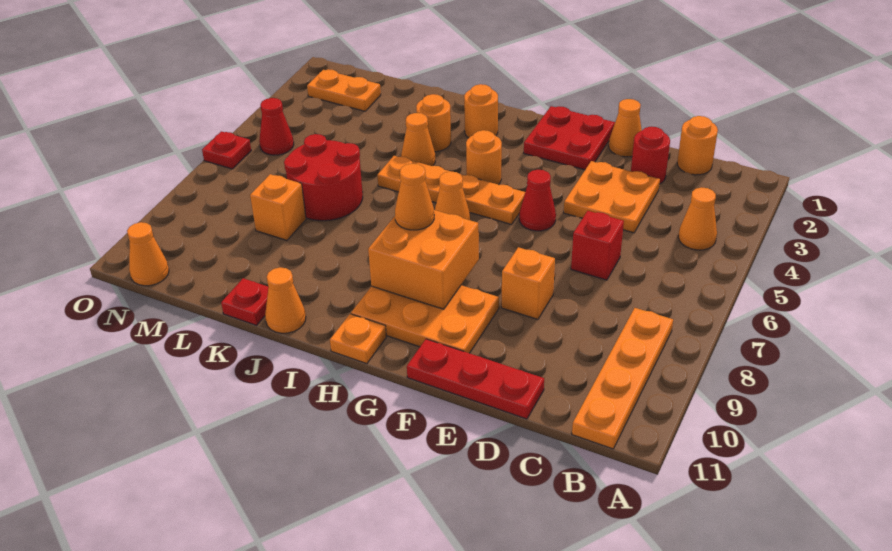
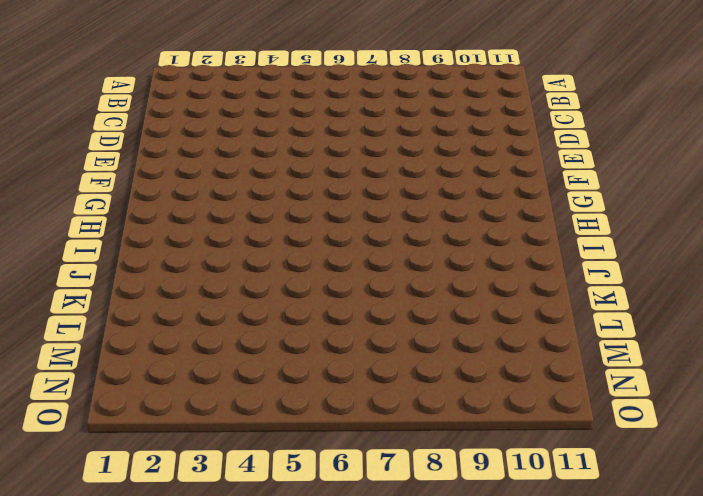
none -> orange cone B4 level 1
none -> orange plate B8:B11 level 1
none -> orange round brick C1 level 1

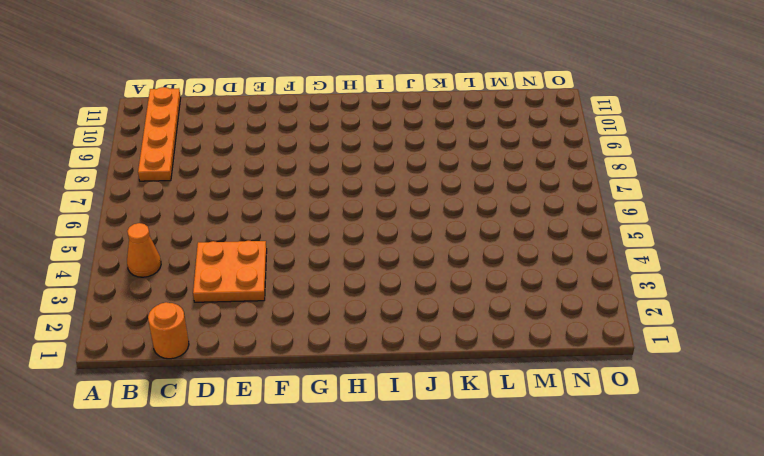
none -> red round brick D2 level 1
none -> red brick D6 level 1
none -> red plate D11:F11 level 1

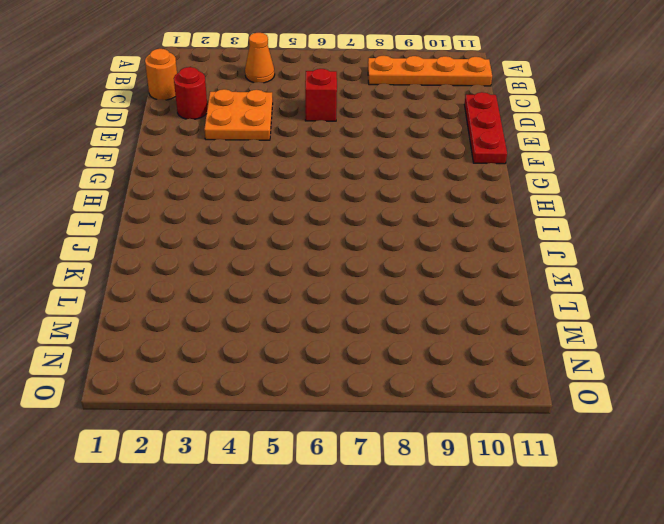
none -> orange cone E1 level 1
none -> orange brick E8 level 1
none -> red plate F1:G2 level 1

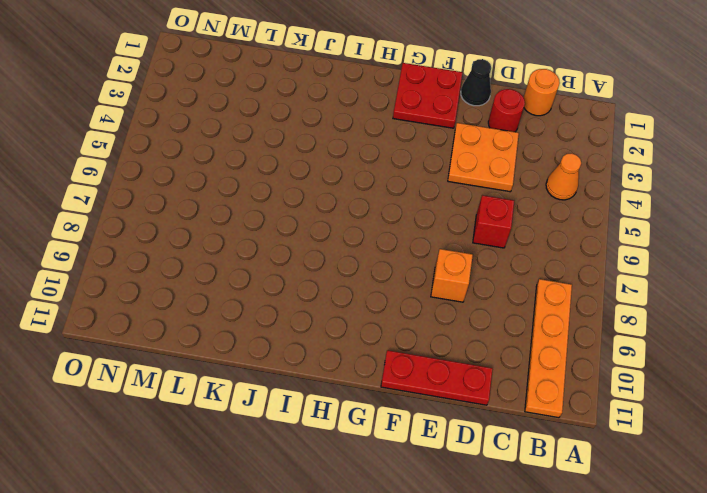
black cone E1 level 1 -> orange cone E1 level 1
none -> red cone F5 level 1
none -> orange plate F9:H10 level 1
none -> orange plate G5:J5 level 1

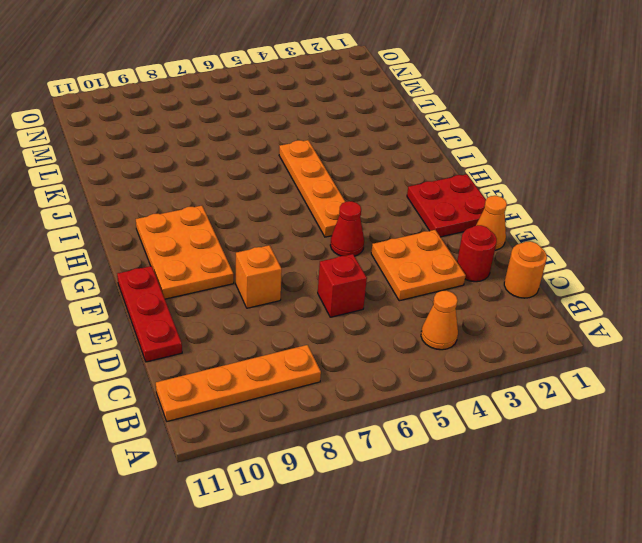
none -> orange round brick H4 level 1
none -> orange cone H6 level 1
none -> orange plate H11 level 1

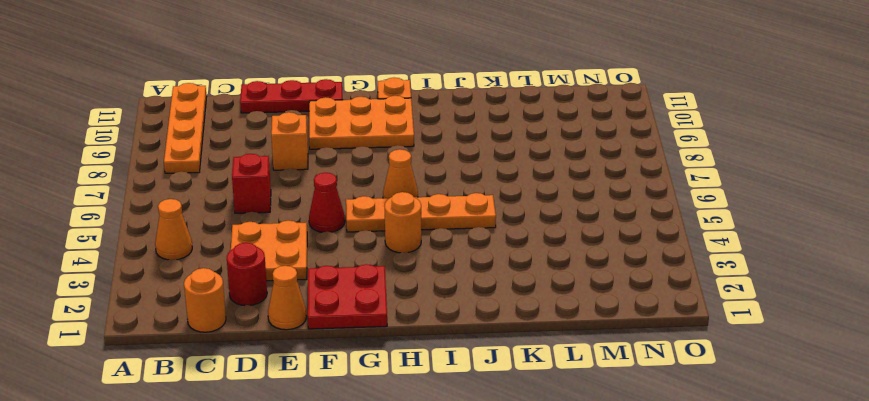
none -> orange round brick I2 level 1
none -> orange round brick J3 level 1
none -> orange cone J4 level 1

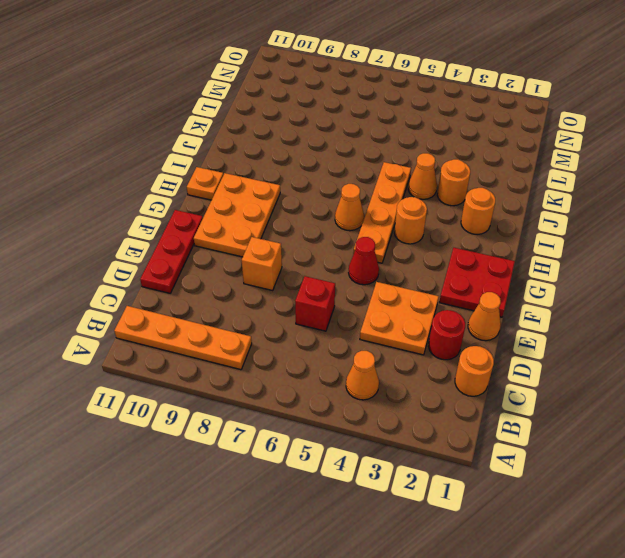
none -> orange cone J11 level 1
none -> red round brick K6:L7 level 1
none -> red plate K11 level 1

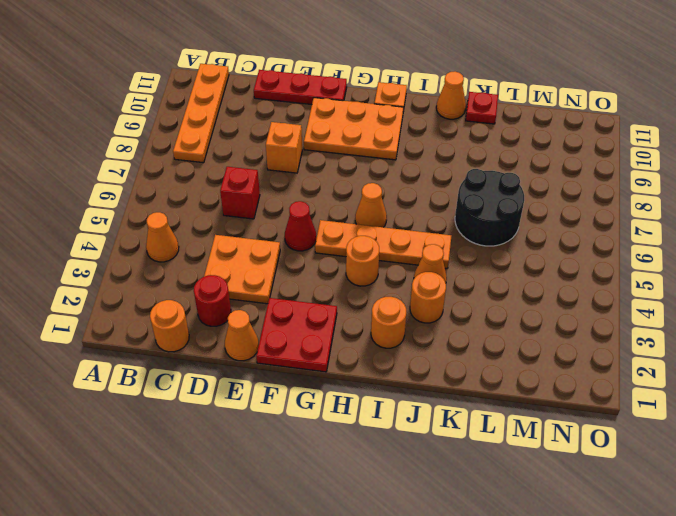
black round brick K6:L7 level 1 -> red round brick K6:L7 level 1
none -> orange brick L8 level 1
none -> orange plate M2:N2 level 1
none -> red cone N5 level 1

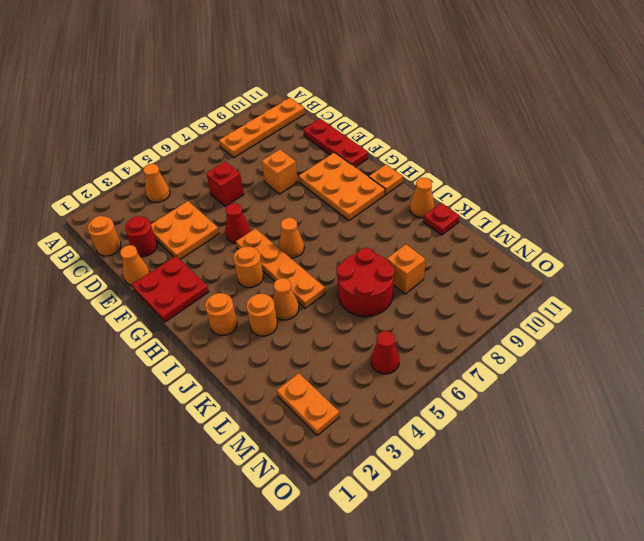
none -> orange cone N11 level 1
none -> red plate O6 level 1
none -> orange brick G8:H9 level 2

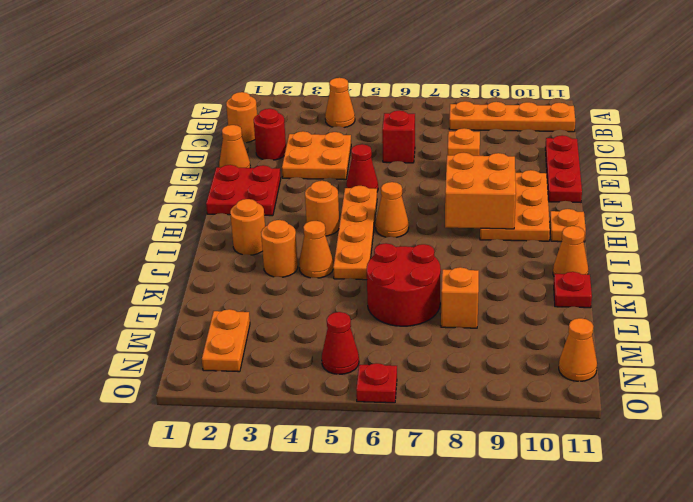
none -> orange cone H8 level 3

